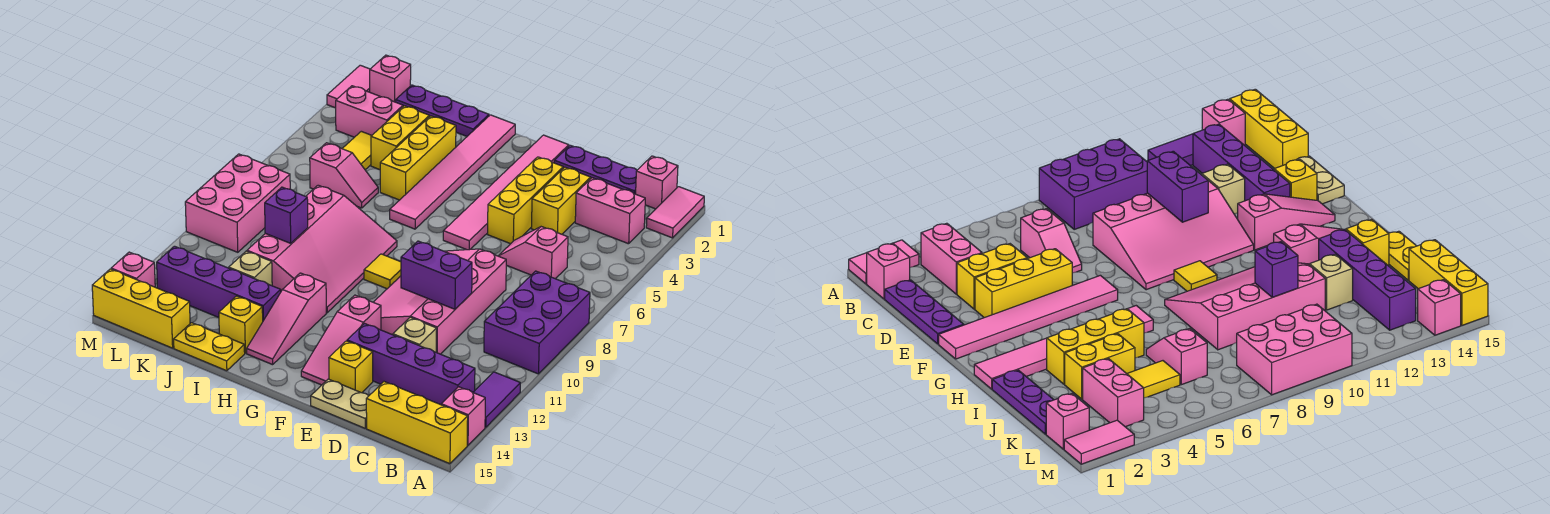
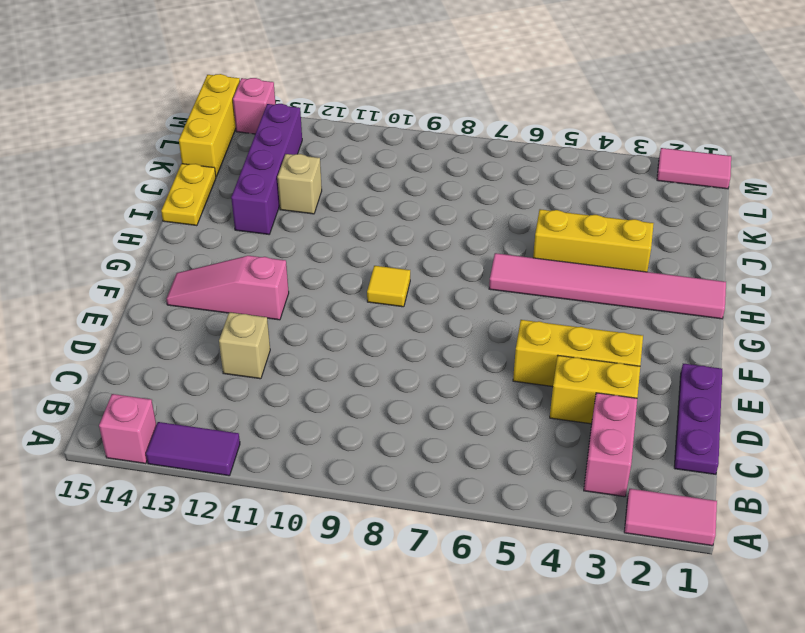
none -> purple brick A8:B10 level 1
none -> yellow brick A15:C15 level 1
none -> pink brick B1 level 1
none -> purple brick B13:E13 level 1

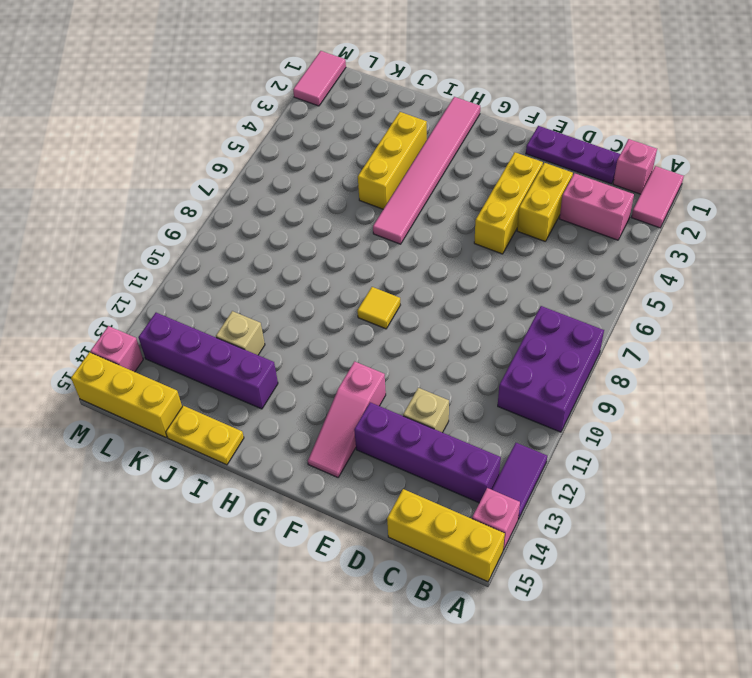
none -> pink slope C6:D6 level 1 top C
none -> pink slope D8:F11 level 1 top D
none -> tan plate D15:E15 level 1
none -> yellow brick E14 level 1

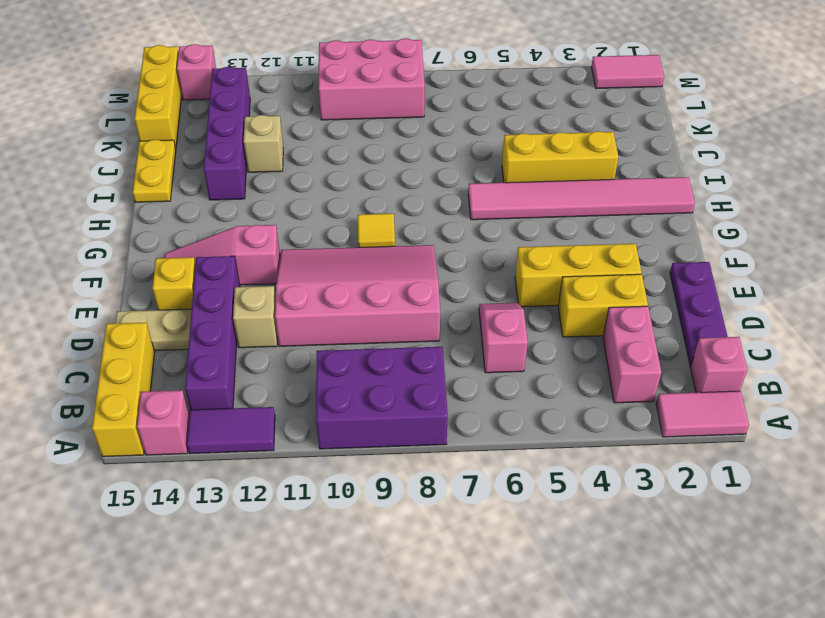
tan plate D14:D15 level 1 -> tan plate D15:E15 level 1
none -> pink tile F1:F6 level 1
none -> pink slope H8:J11 level 1 top J
none -> pink slope H12:H14 level 1 top 12
none -> purple plate I1:K1 level 1

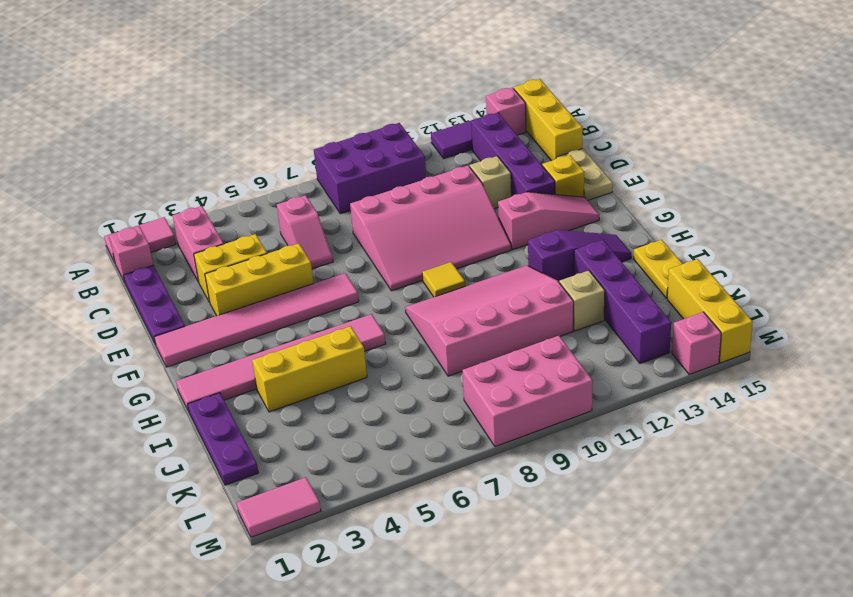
purple slope H12:H14 level 1 top 12 -> pink slope H12:H14 level 1 top 12
none -> yellow brick I14 level 1
none -> yellow brick J3:J4 level 1
none -> pink slope J6:K6 level 1 top K
none -> pink brick K3:L3 level 1

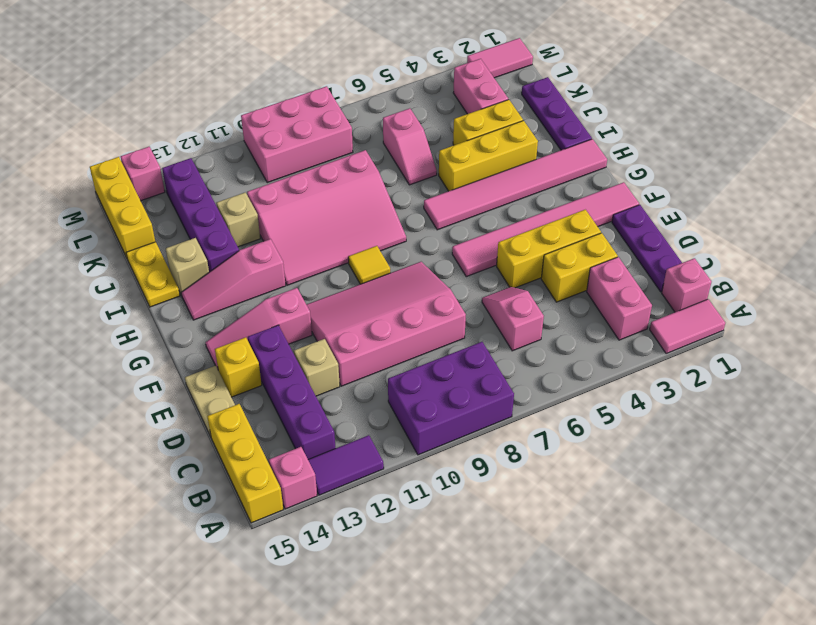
tan brick I14 level 1 -> yellow brick I14 level 1
none -> yellow tile K4:K5 level 1
none -> pink brick L1 level 1
none -> purple brick D10:E10 level 2
none -> purple brick J10 level 2

